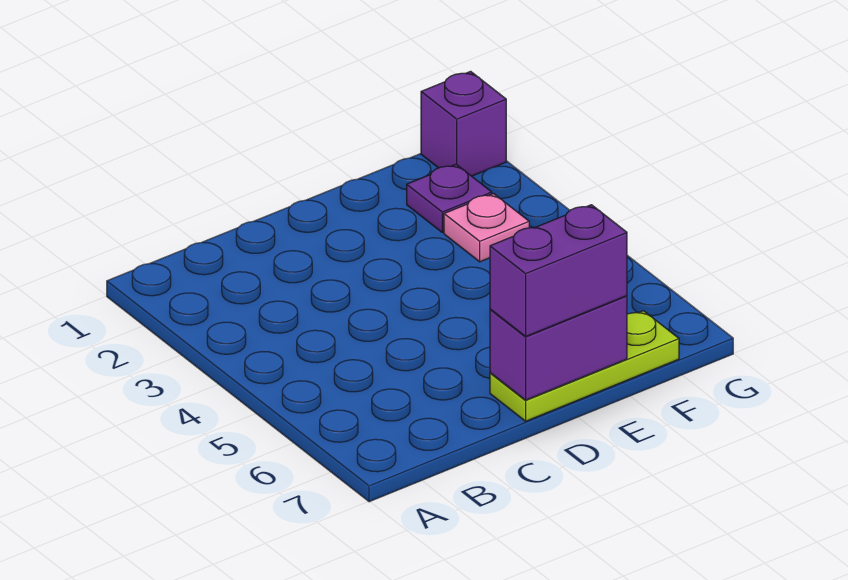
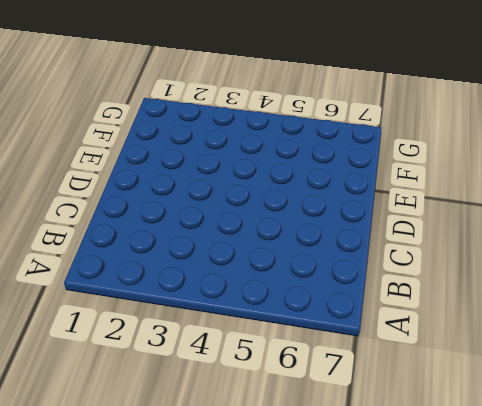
none -> lime plate D7:F7 level 1
none -> purple plate F2 level 1

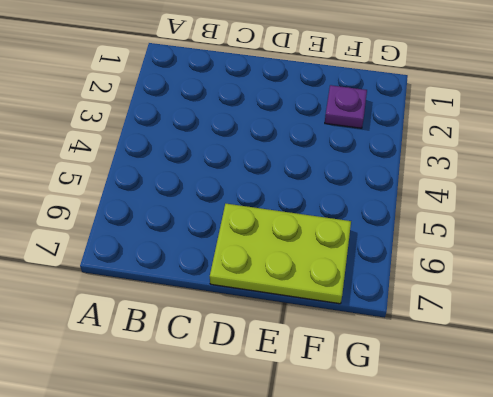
lime plate D6:F7 level 1 -> lime plate D7:F7 level 1
none -> pink plate F3 level 1
none -> purple brick G1 level 1

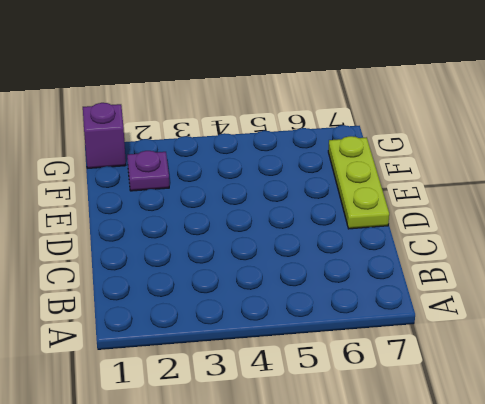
none -> pink plate F3 level 1
none -> purple brick D7:E7 level 2

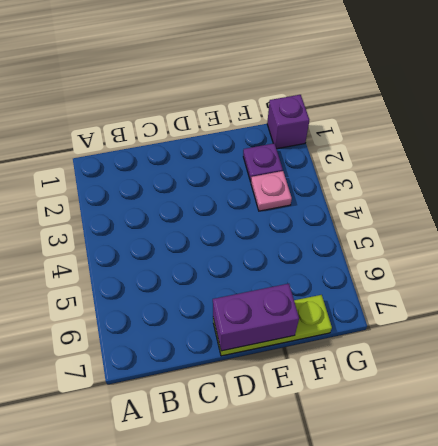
none -> purple brick D7:E7 level 3

